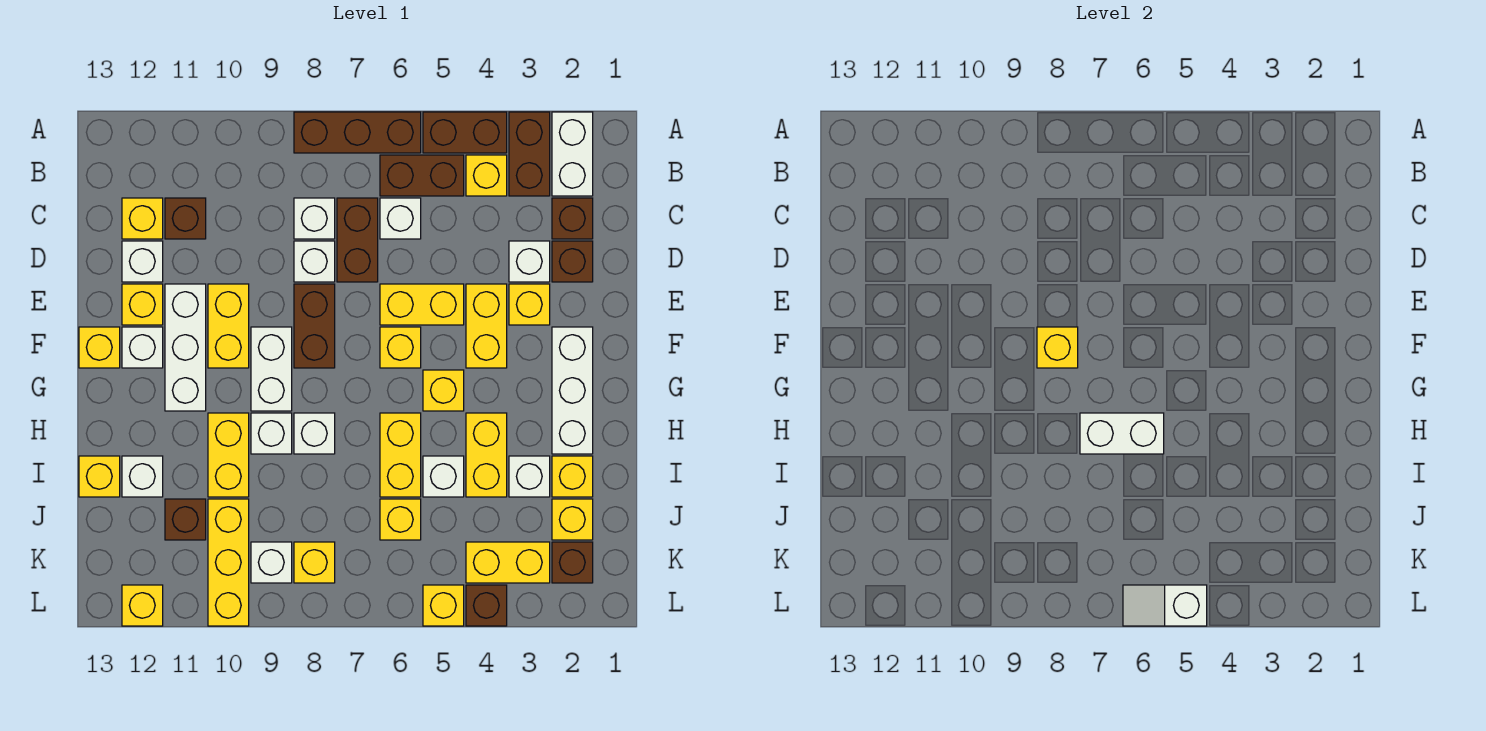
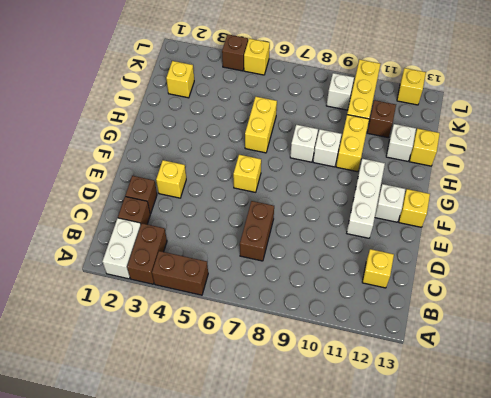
none -> brown brick A6:A8 level 1
none -> yellow brick B4 level 1
none -> brown brick B5:B6 level 1
none -> white brick C6 level 1

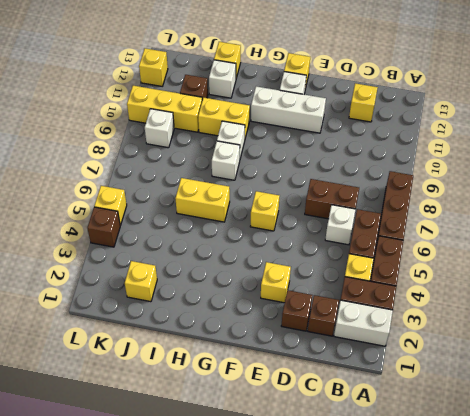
none -> white brick C8 level 1
none -> brown brick C11 level 1
none -> white brick D3 level 1
none -> white brick D8 level 1

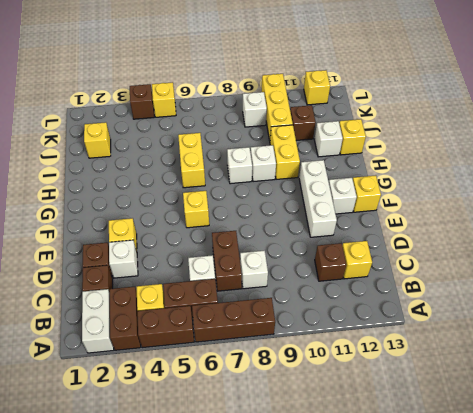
none -> white brick D8 level 1
none -> white brick D12 level 1
none -> yellow brick E4:F4 level 1
none -> yellow brick E5:E6 level 1

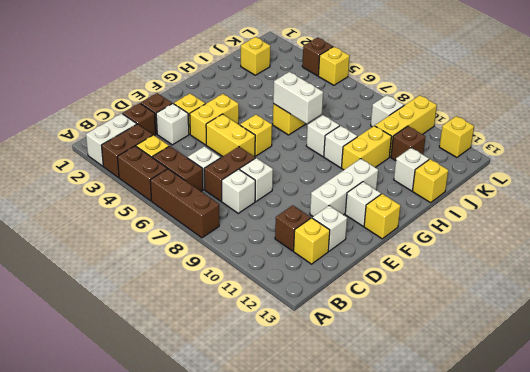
none -> brown brick E8:F8 level 1
none -> yellow brick E10:F10 level 1
none -> yellow brick E12 level 1
none -> white brick F2:H2 level 1

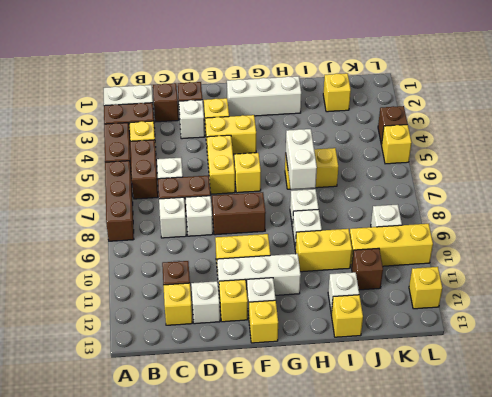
none -> white brick F9:G9 level 1
none -> yellow brick G5 level 1
none -> yellow brick H4:I4 level 1
none -> yellow brick I2 level 1

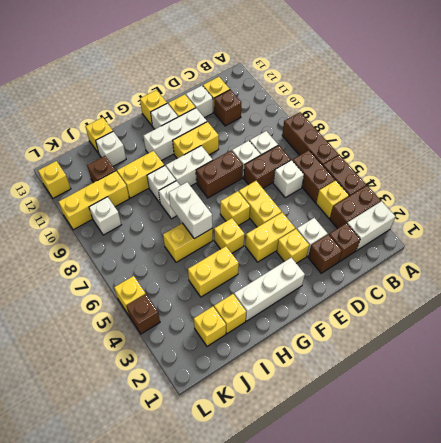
none -> white brick I3 level 1
none -> white brick I5 level 1
none -> yellow brick J6 level 1
none -> brown brick K2 level 1

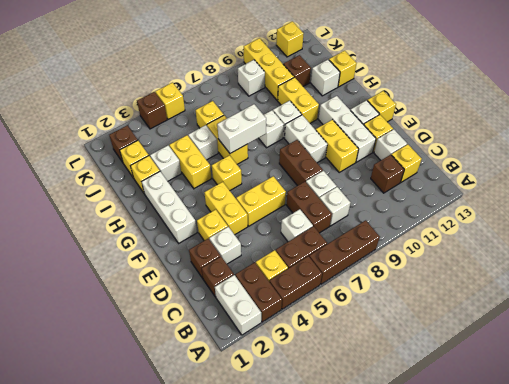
none -> yellow brick F6 level 1
none -> yellow brick K3:K4 level 1
none -> yellow brick K8 level 1
none -> yellow brick F8 level 2

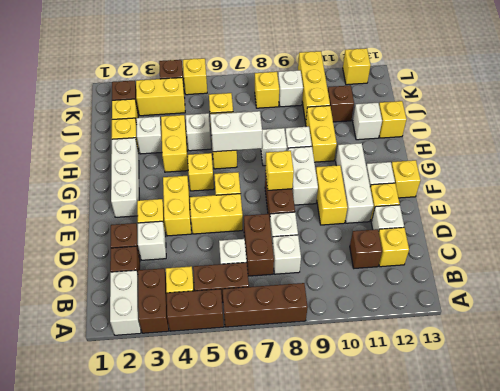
none -> white slope L5:L6 level 2 top 5

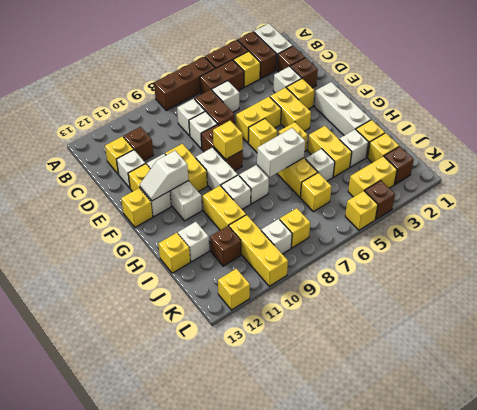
white slope F11:F12 level 2 top 11 -> white slope L5:L6 level 2 top 5

